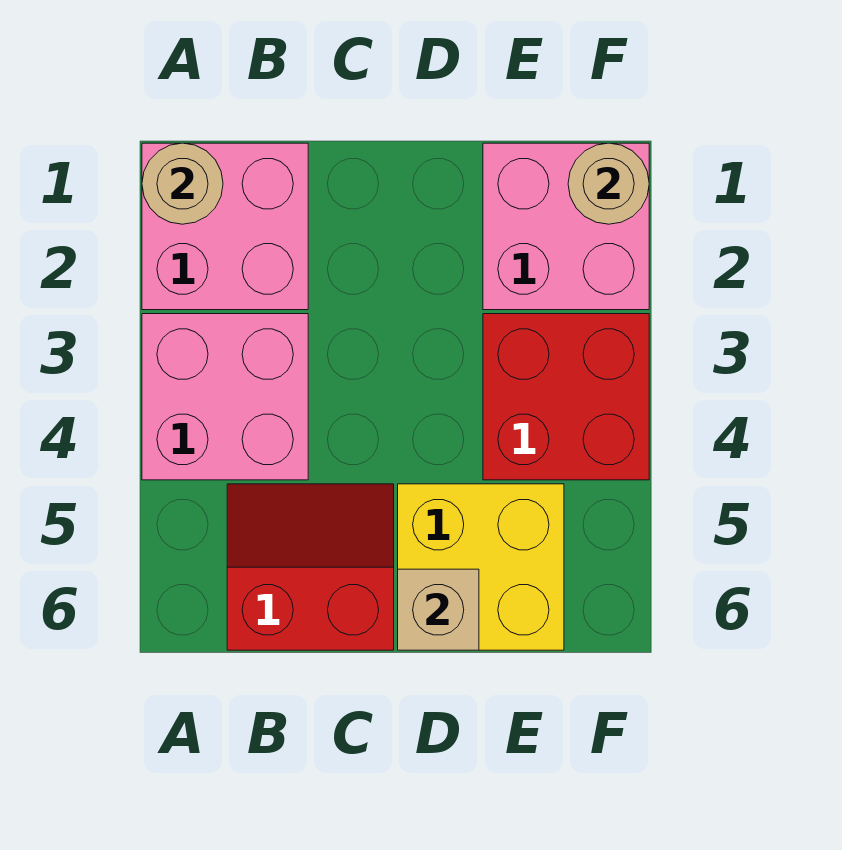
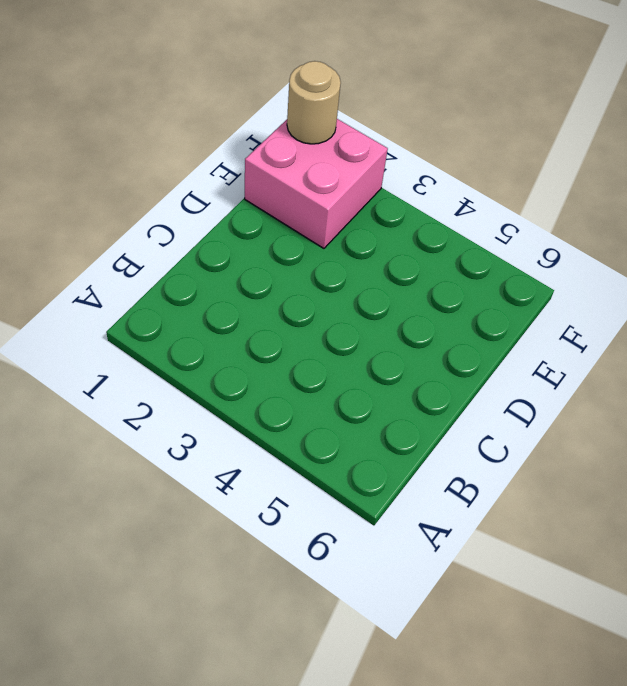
none -> pink brick A1:B2 level 1
none -> pink brick A3:B4 level 1

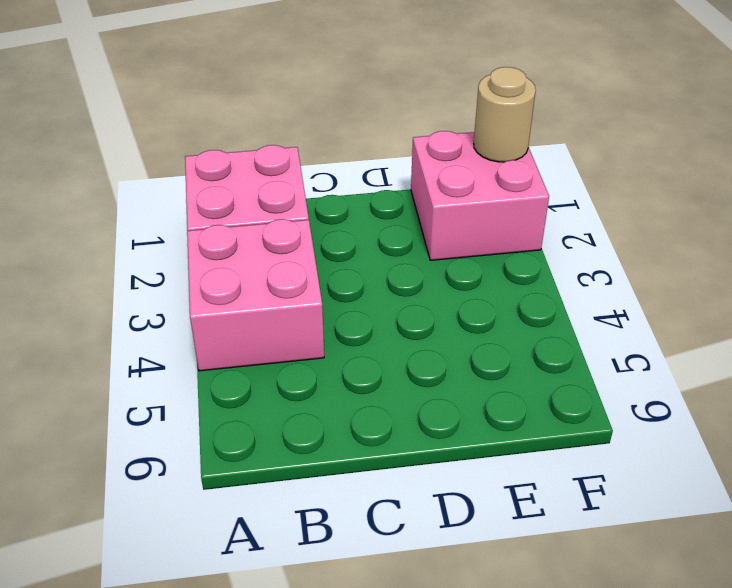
none -> red slope B5:C6 level 1 top 6
none -> yellow brick D5:E6 level 1

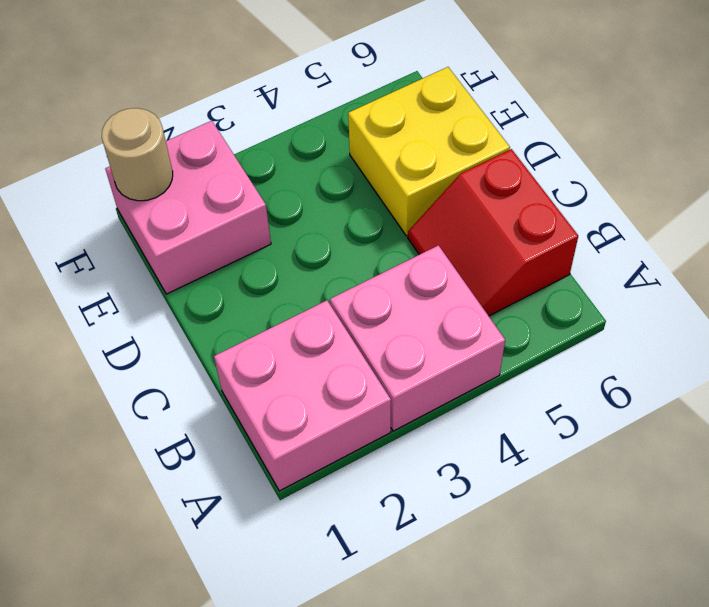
none -> red brick E3:F4 level 1
none -> tan round brick A1 level 2

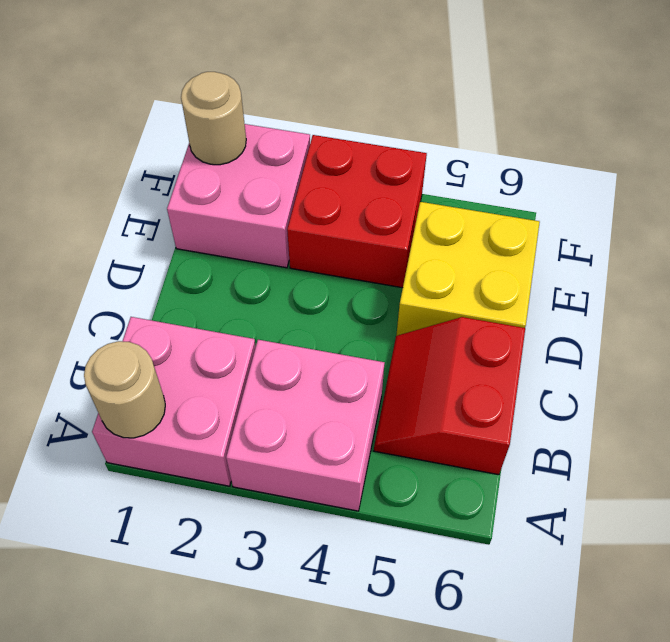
none -> tan brick D6 level 2

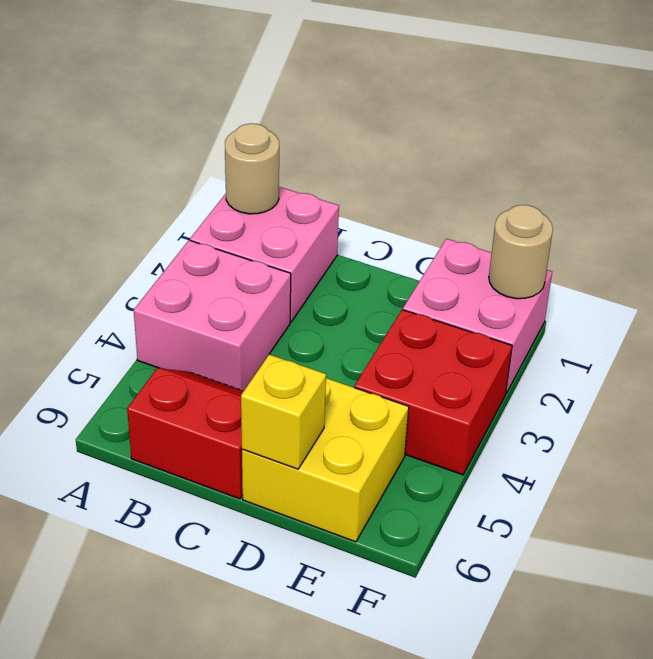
yellow brick D6 level 2 -> tan brick D6 level 2

